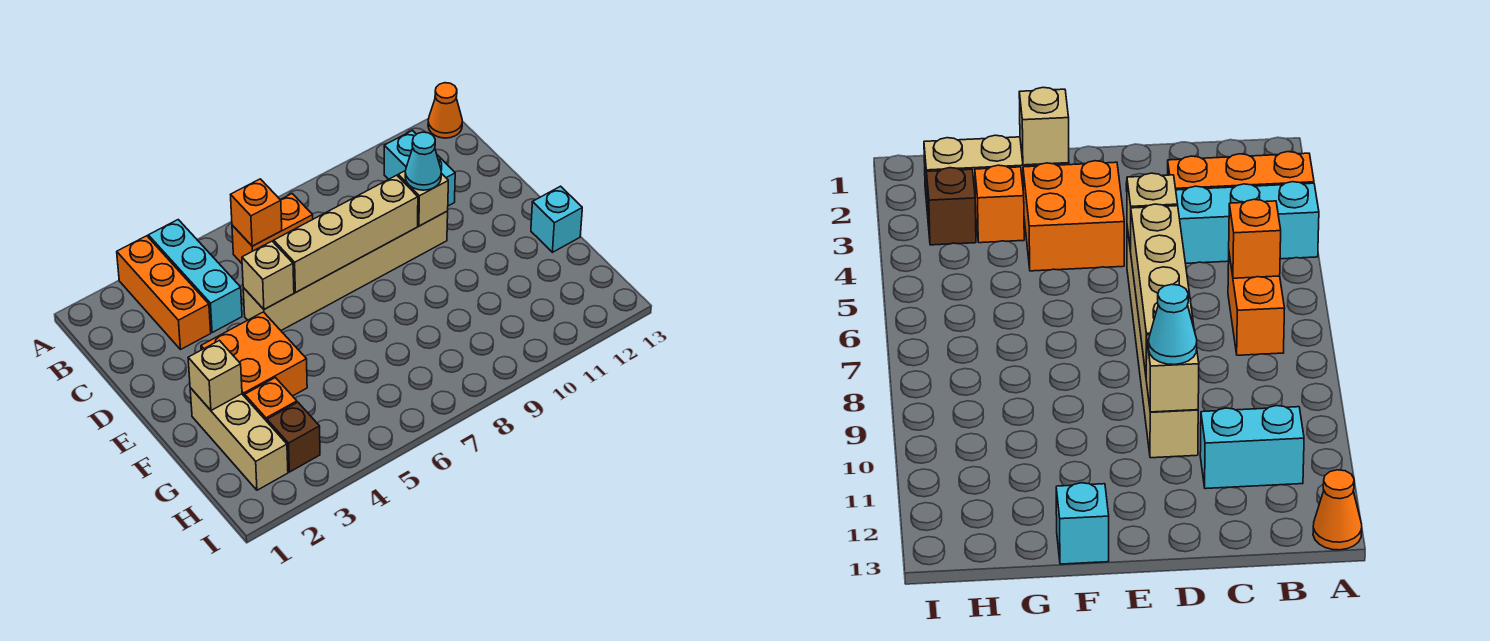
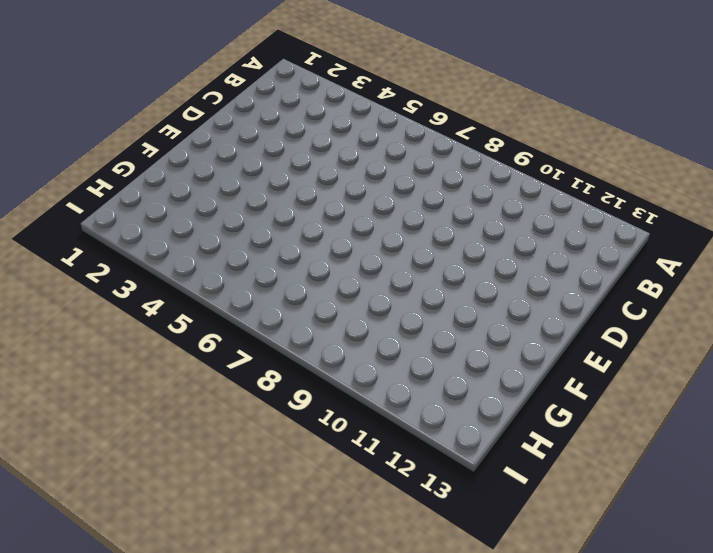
none -> orange brick A3:C3 level 1
none -> cyan brick A4:C4 level 1
none -> orange cone A13 level 1

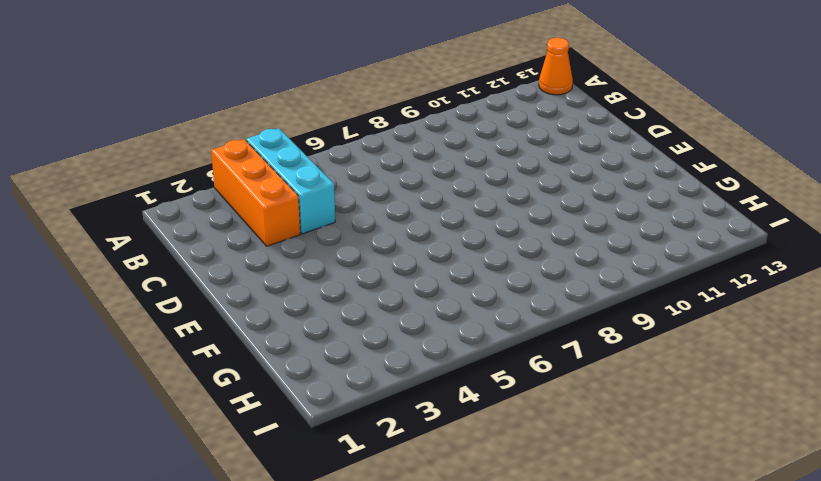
none -> orange brick B6:B7 level 1
none -> cyan brick B11:C11 level 1
none -> tan brick D5:D10 level 1

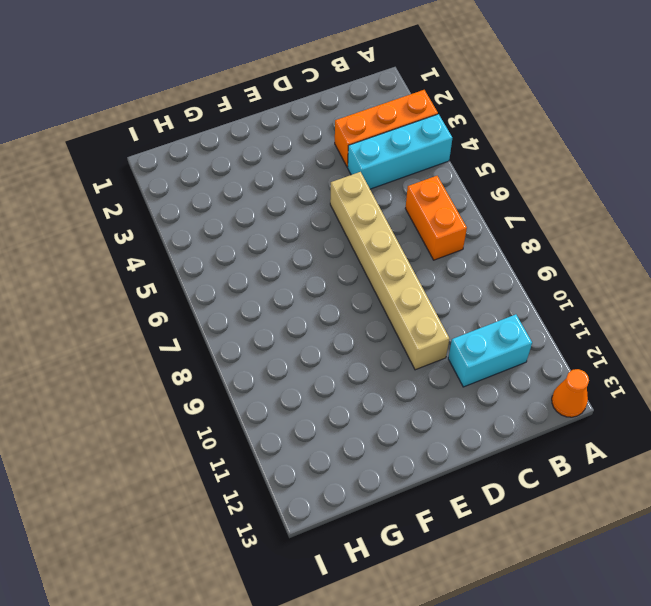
none -> orange brick E3:F4 level 1
none -> tan brick F2:H2 level 1
none -> cyan brick F13 level 1

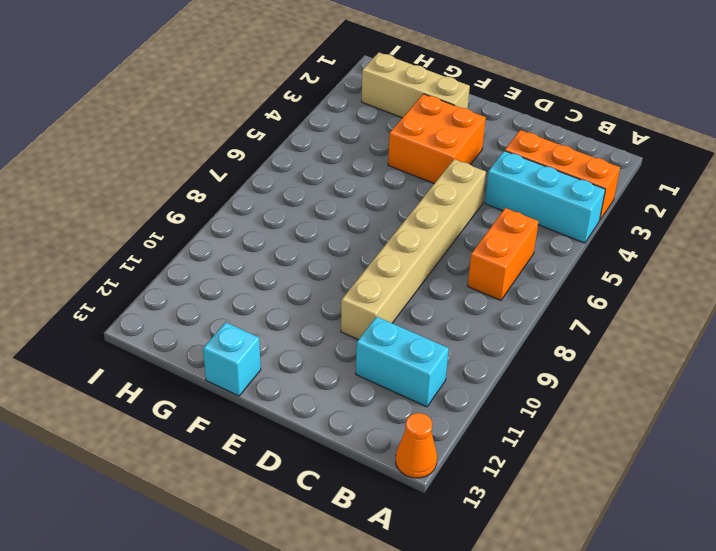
none -> orange brick G3 level 1
none -> brown brick H3 level 1
none -> orange brick B6 level 2

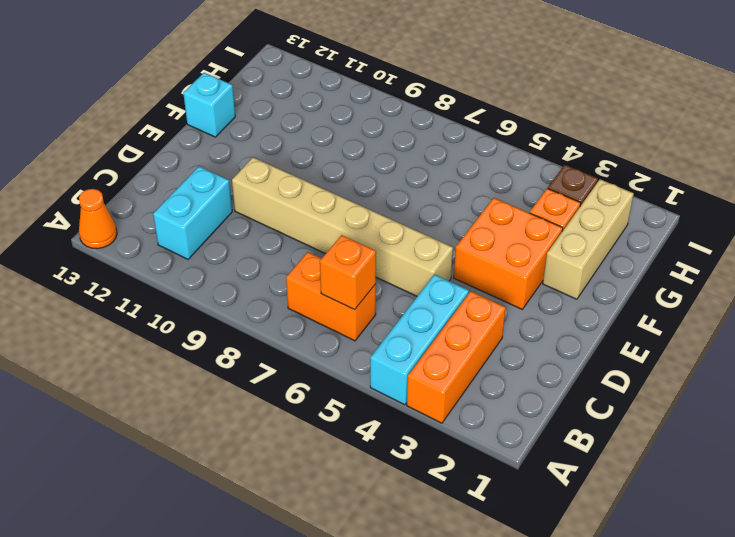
none -> tan brick D5 level 2
none -> tan brick D6:D9 level 2
none -> tan brick D10 level 2

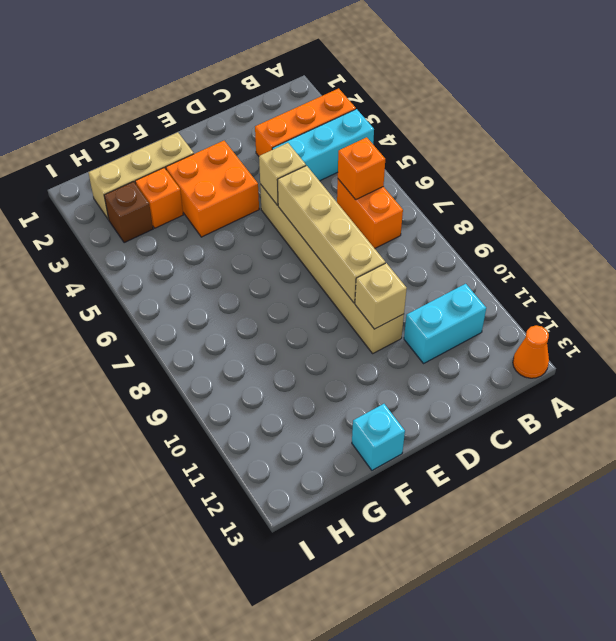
none -> tan brick F2 level 2
none -> cyan cone D10 level 3

